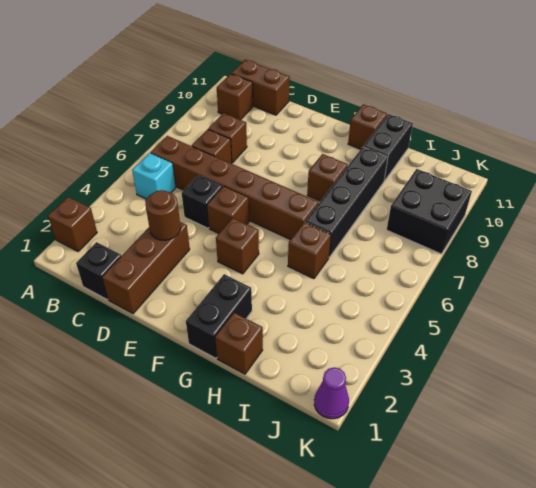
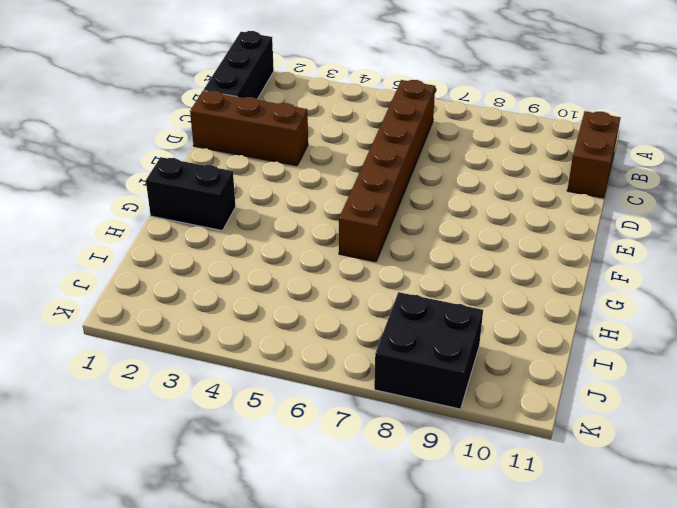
black brick A1:C1 level 1 -> black brick C1 level 1
none -> brown brick A2 level 1
none -> cyan brick B5 level 1
none -> brown brick B10 level 1

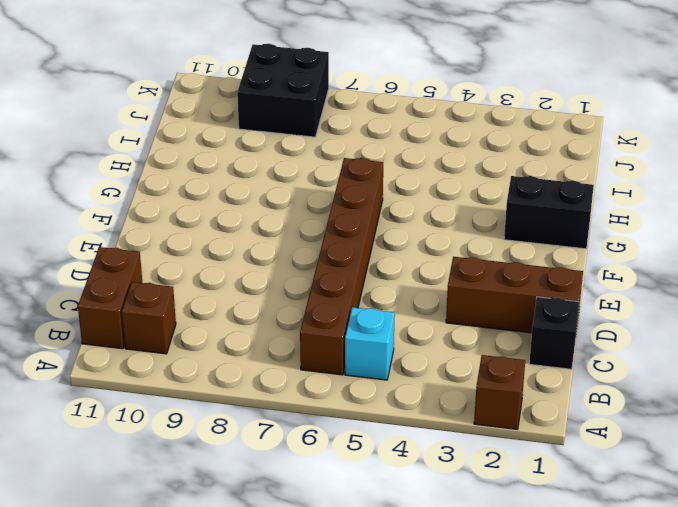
none -> brown brick C7 level 1
none -> brown brick C8 level 1
none -> black brick D5 level 1

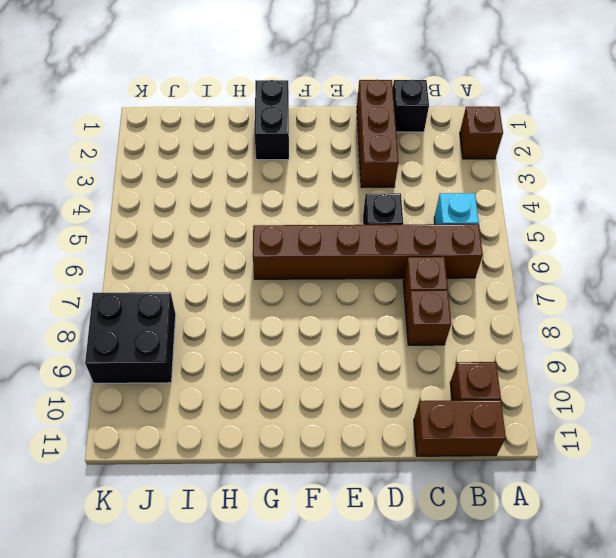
none -> brown brick E5 level 1
none -> brown brick F4 level 1
none -> brown brick G8 level 1

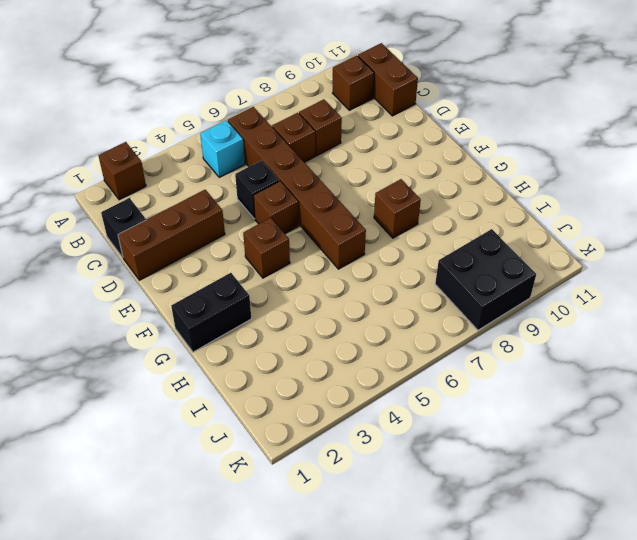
none -> brown brick G11 level 1
none -> brown brick H1 level 1
none -> brown brick H5 level 1

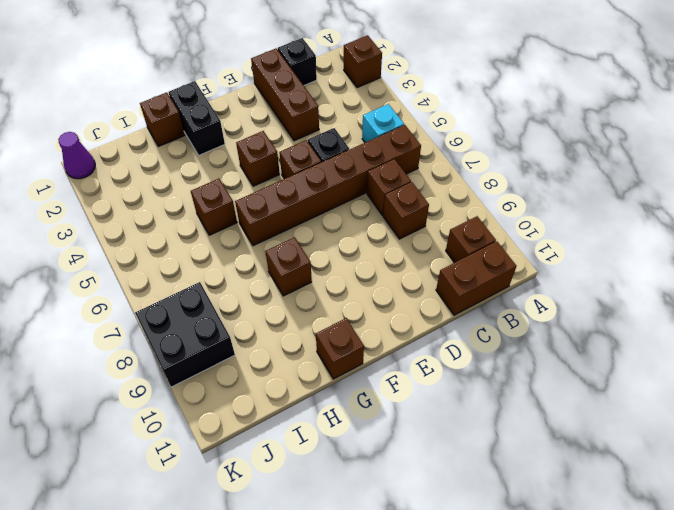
none -> black brick H6:H9 level 1
none -> black brick H10:H11 level 1
none -> brown round brick D3 level 2

